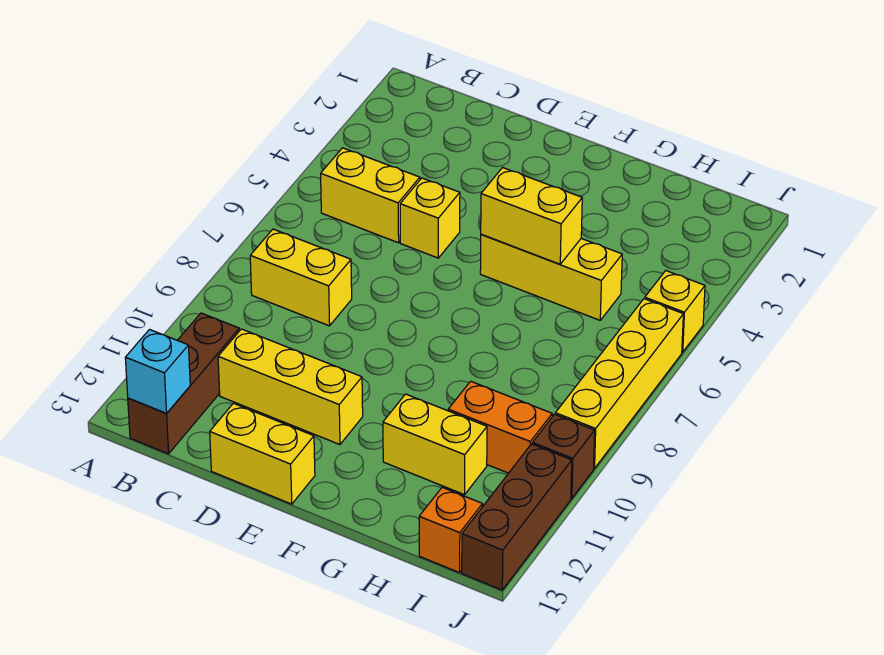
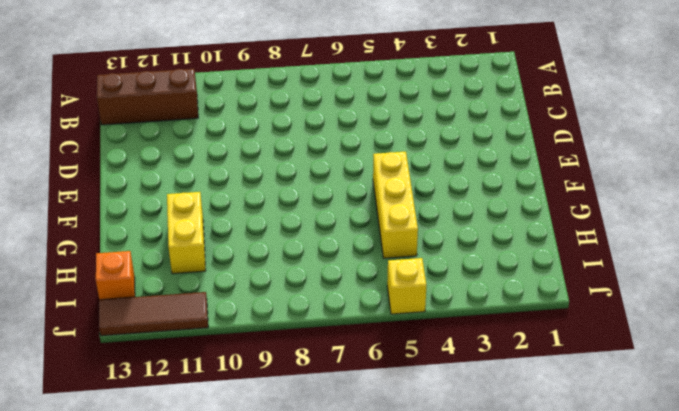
brown tile J11:J13 level 1 -> brown brick J11:J13 level 1
none -> yellow brick B5:C5 level 1
none -> yellow brick B8:C8 level 1
none -> yellow brick C11:E11 level 1

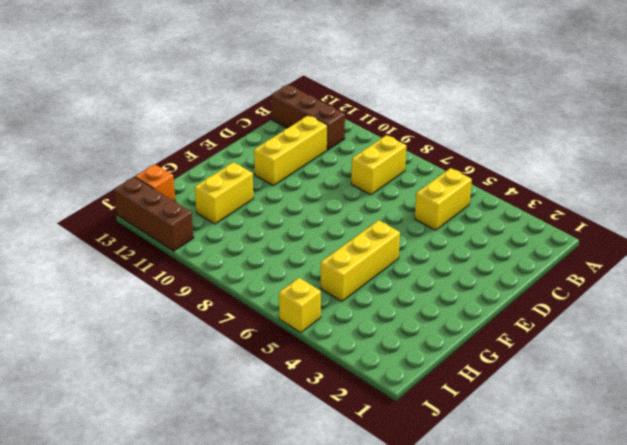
none -> yellow brick D5 level 1
none -> yellow brick D13:E13 level 1
none -> orange brick H10:I10 level 1

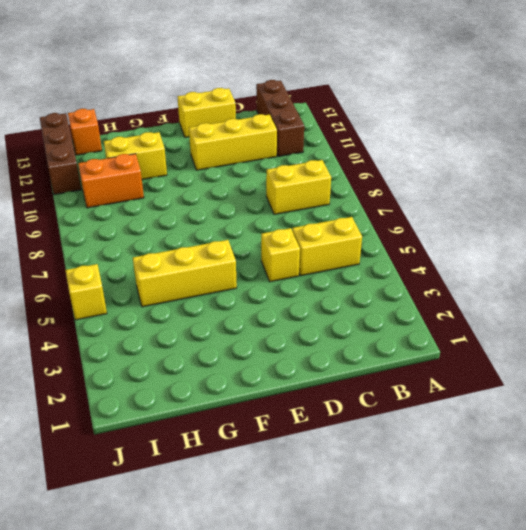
none -> yellow brick J6:J9 level 1
none -> brown brick J10 level 1
none -> cyan brick B13 level 2

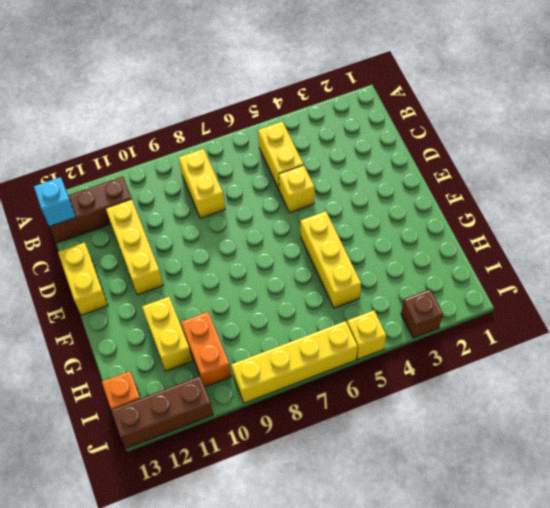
brown brick J3 level 1 -> brown brick J10 level 1
none -> yellow brick F5:G5 level 2

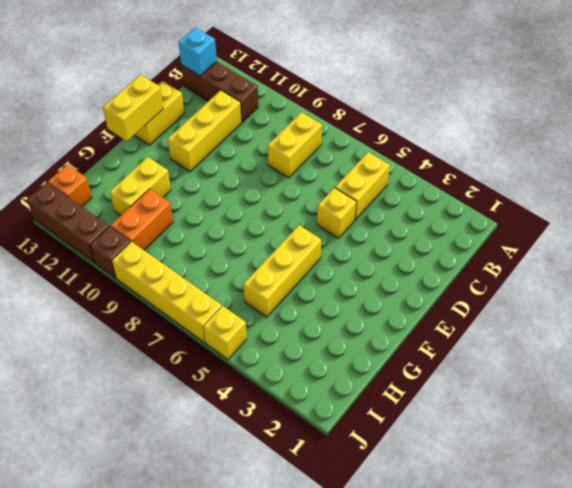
yellow brick E13:F13 level 2 -> yellow brick F5:G5 level 2

